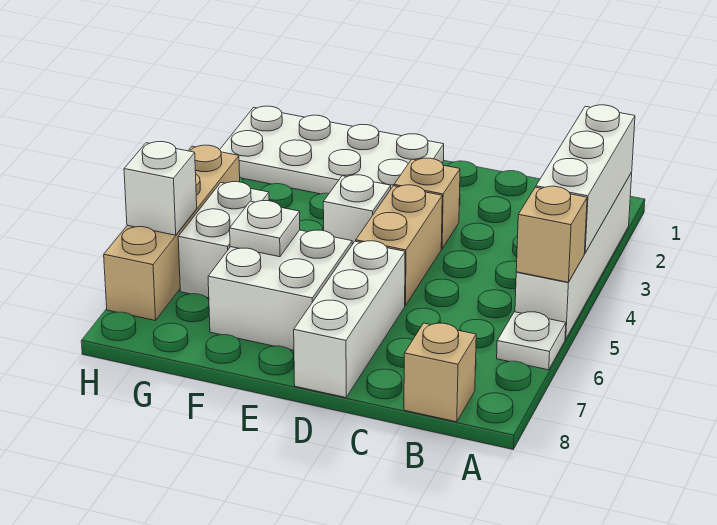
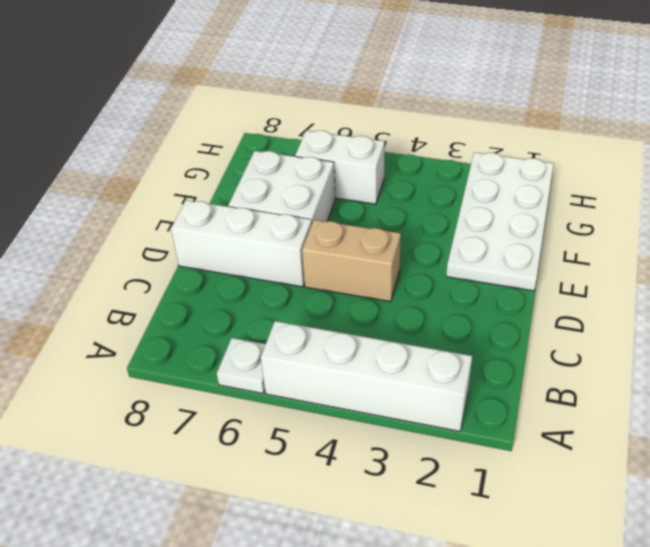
none -> tan brick B8 level 1
none -> tan brick D3 level 1
none -> white brick E4 level 1

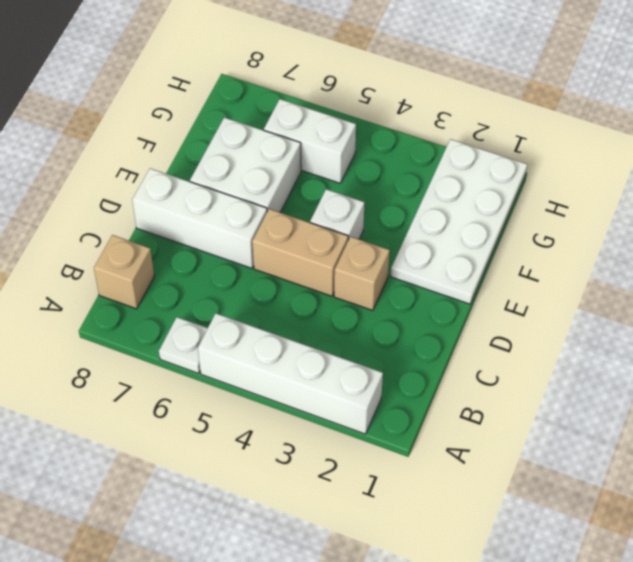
none -> tan brick H4:H7 level 1
none -> white brick A2:A4 level 2
none -> tan brick A5 level 2

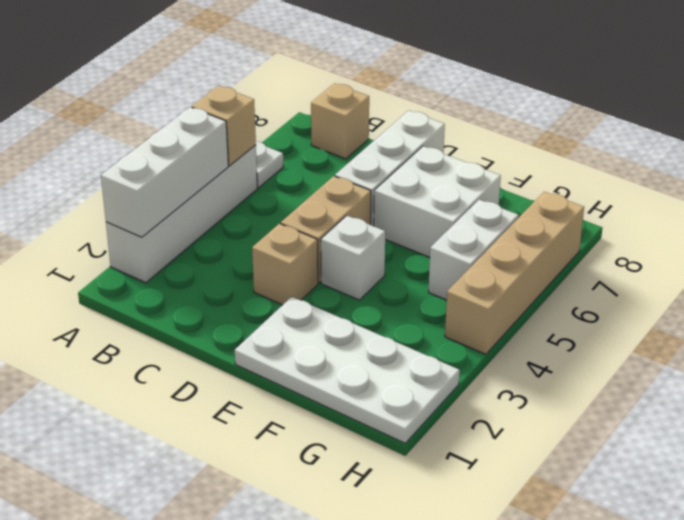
none -> white plate F6 level 2
none -> white brick H6 level 2

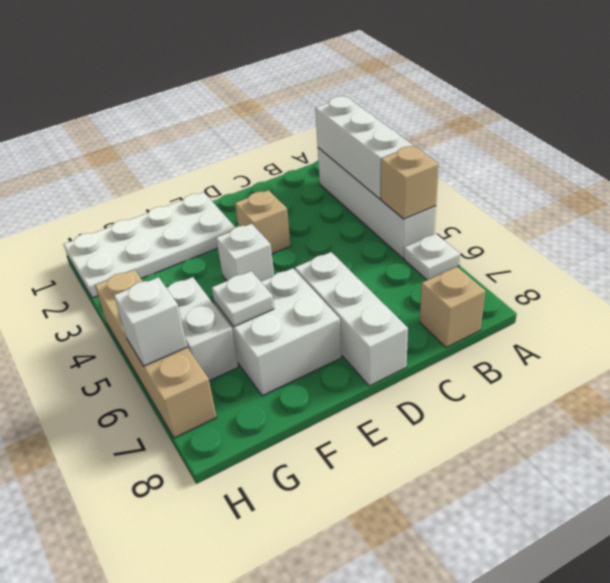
none -> tan brick D4:D5 level 1

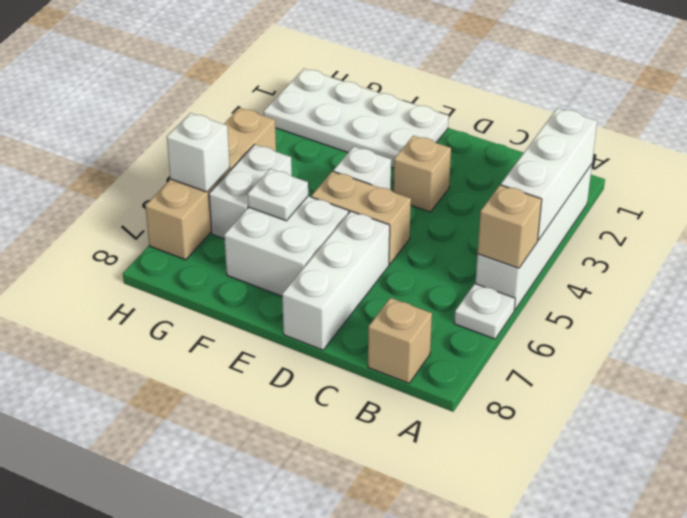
tan brick D5:E5 level 1 -> tan brick D4:D5 level 1

